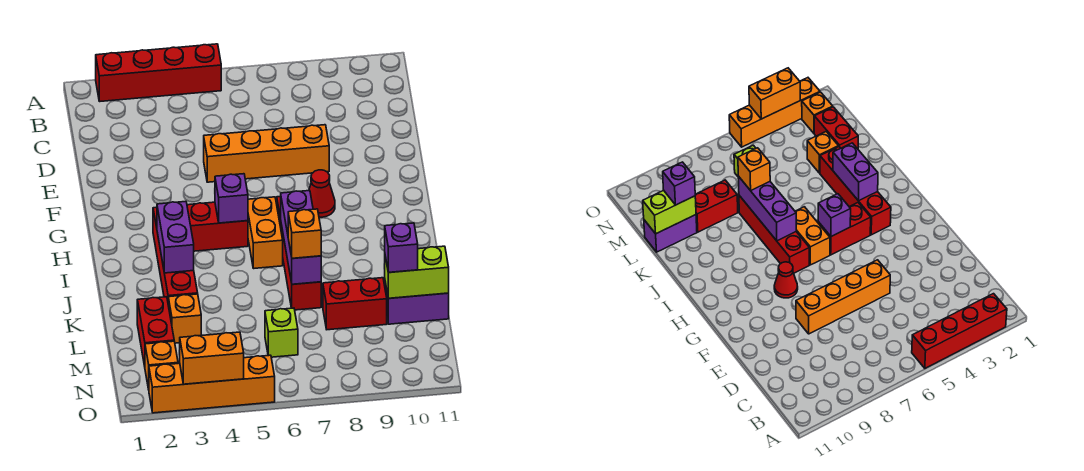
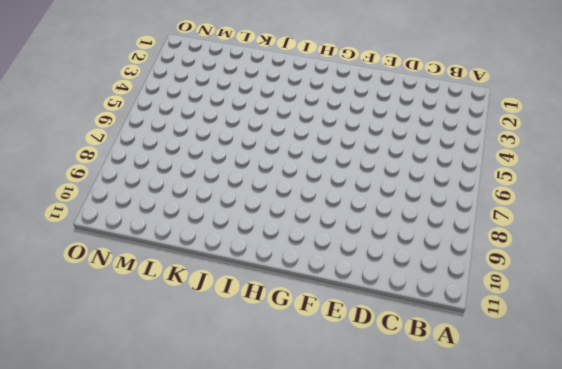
none -> red brick A2:A5 level 1
none -> orange brick E5:E8 level 1
none -> red cone G8 level 1

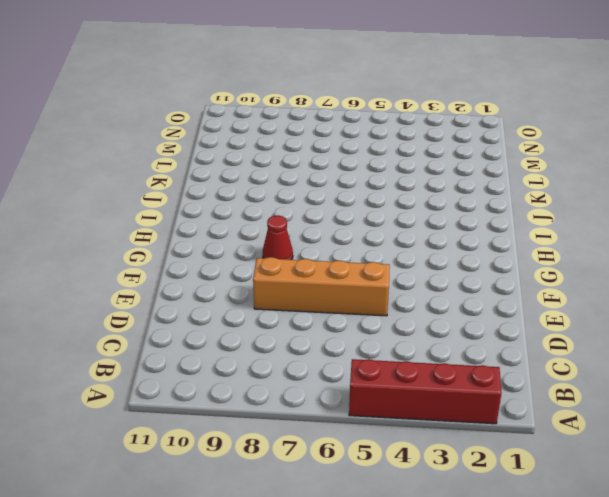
none -> red brick H3:K3 level 1
none -> red brick H4:H5 level 1
none -> orange brick H6:I6 level 1

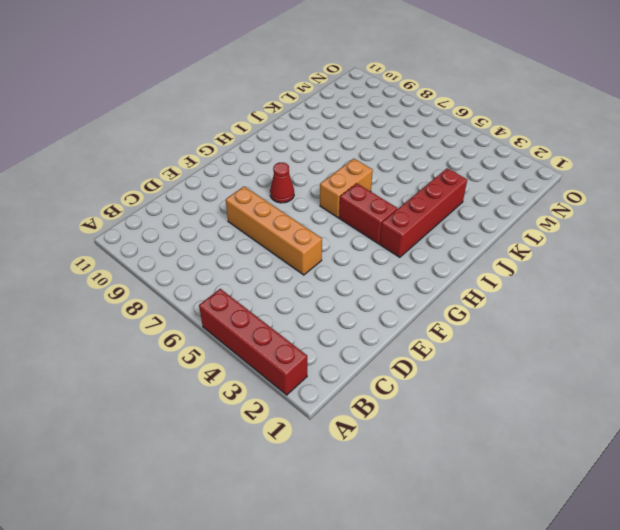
none -> red brick H7:K7 level 1
none -> red brick L2:M2 level 1
none -> orange brick L3 level 1

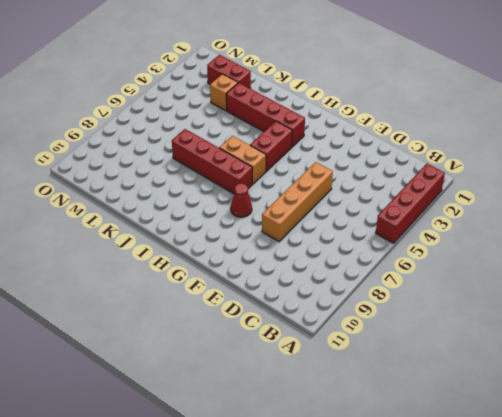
none -> red brick L8:L9 level 1
none -> purple brick L10:L11 level 1
none -> lime brick M6 level 1

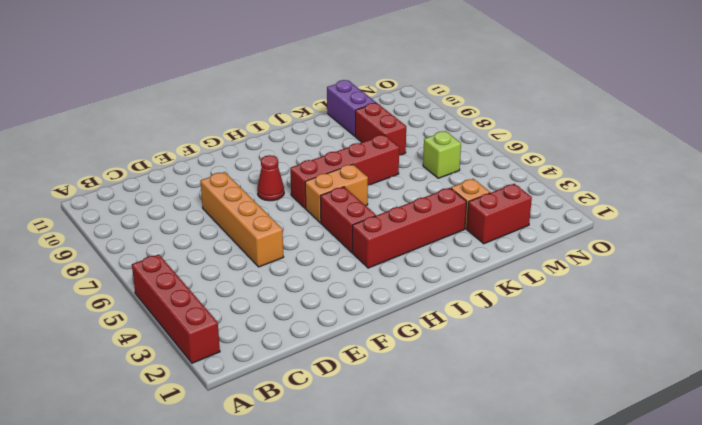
none -> orange brick N2 level 1
none -> orange brick O2:O5 level 1
none -> purple brick H5 level 2

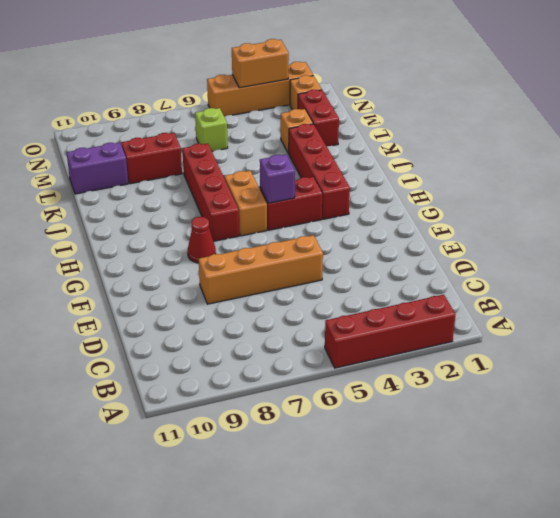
none -> purple brick I3:J3 level 2
none -> purple brick I7:K7 level 2
none -> lime brick L10:L11 level 2

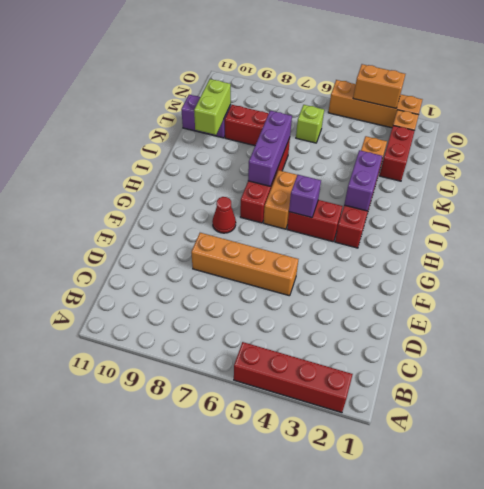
lime brick K10:L10 level 2 -> lime brick L10:L11 level 2
none -> orange brick K7 level 3
none -> purple brick L10 level 3

